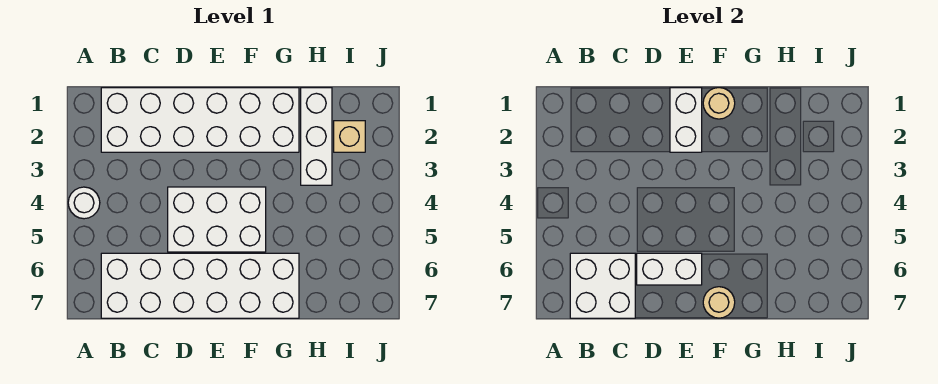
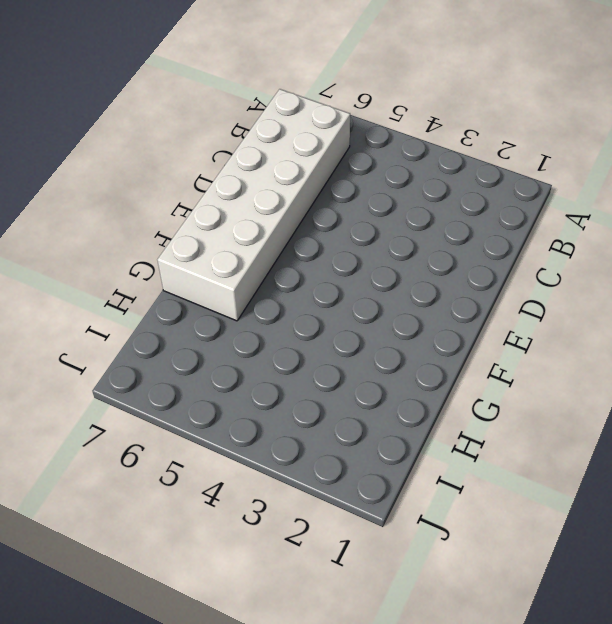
none -> white round brick A4 level 1
none -> white brick B1:G2 level 1

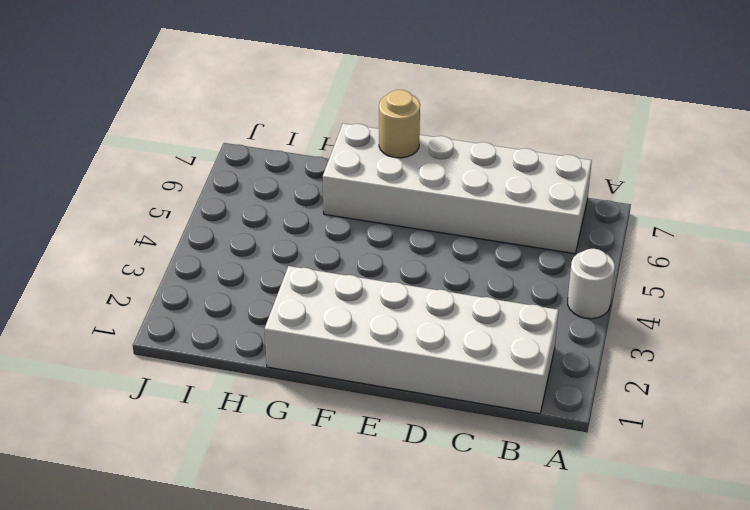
none -> white brick D4:F5 level 1
none -> white brick H1:H3 level 1

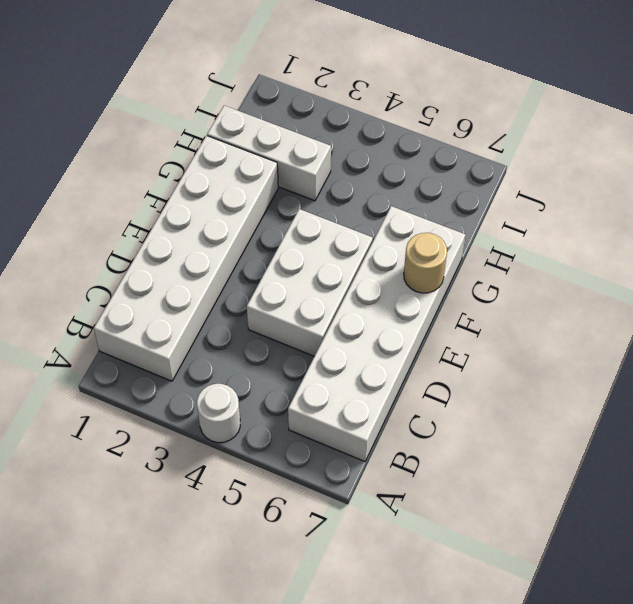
none -> tan brick I2 level 1
none -> white brick B6:C7 level 2

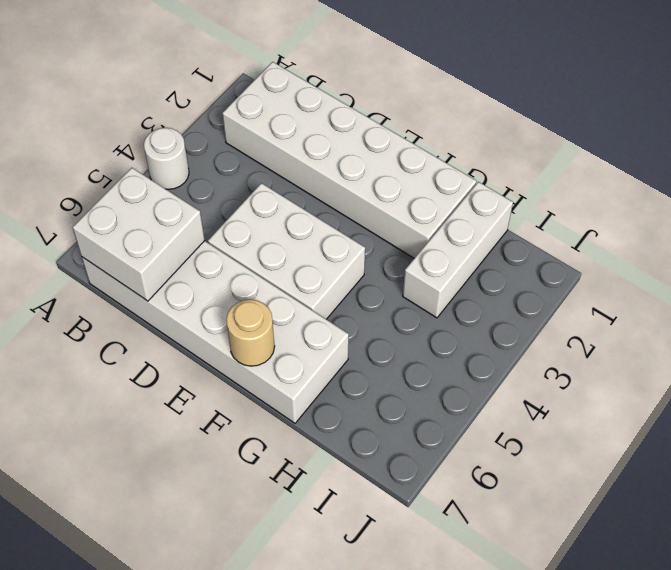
none -> tan brick I2 level 1
none -> white brick D6:E6 level 2

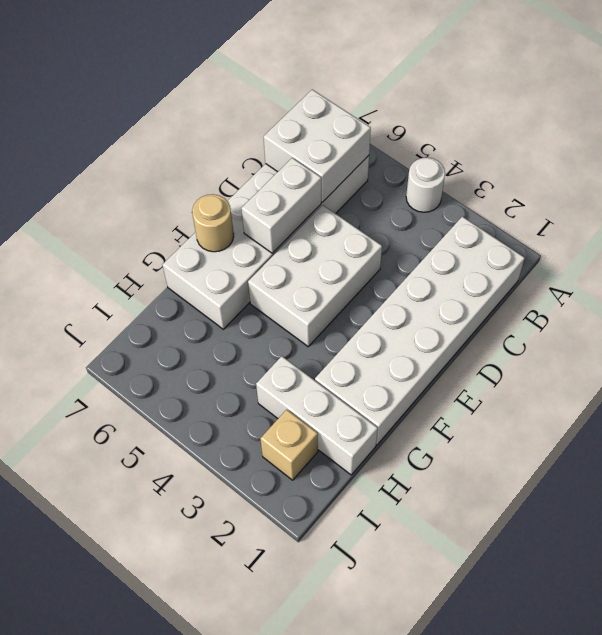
none -> white brick E1:E2 level 2
none -> tan round brick F1 level 2

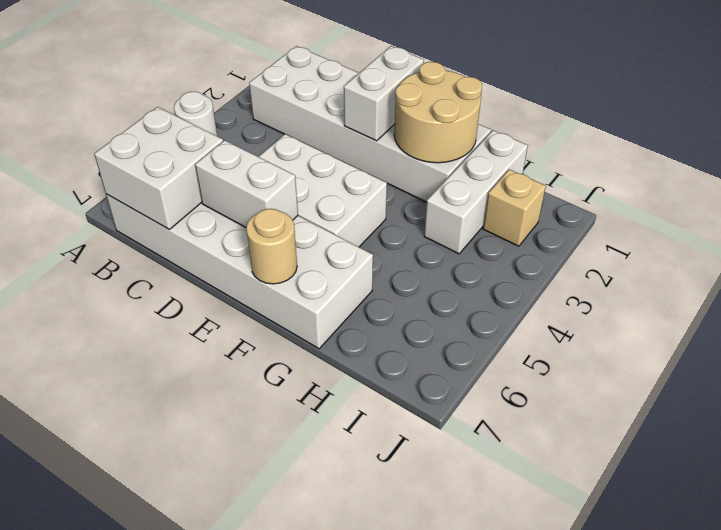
tan round brick F1:G2 level 2 -> tan round brick F1 level 2

